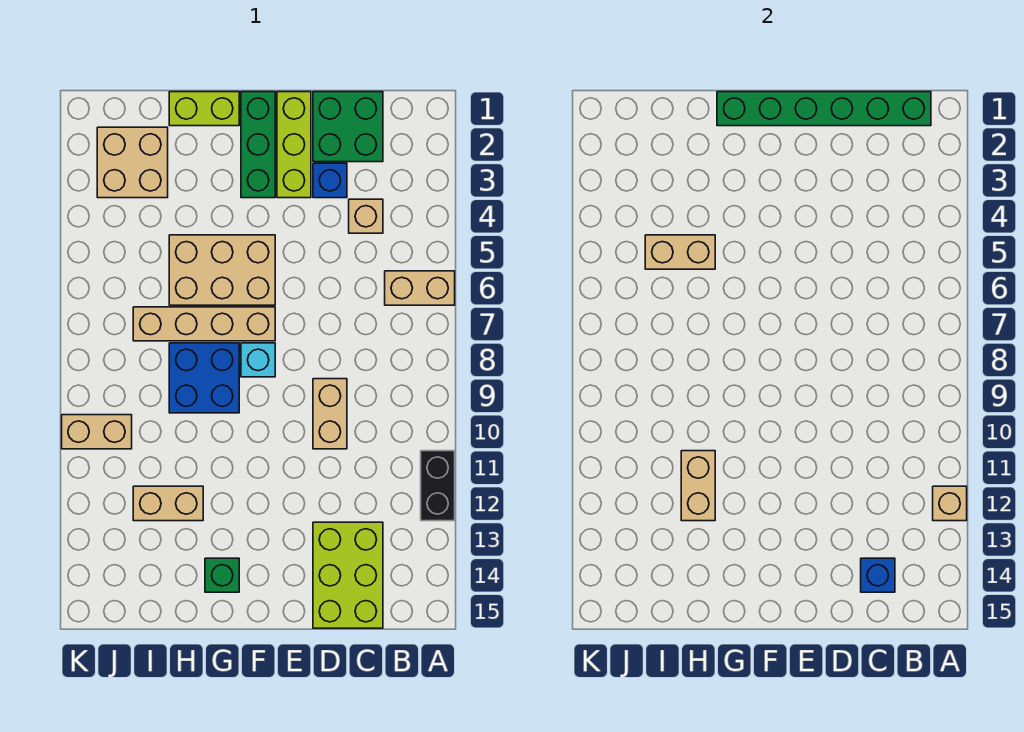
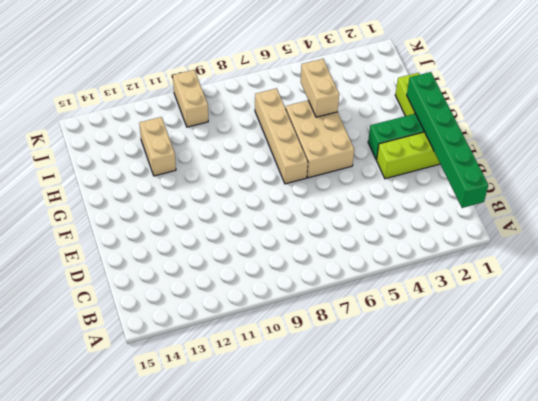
none -> tan brick A6:B6 level 1
none -> black brick A11:A12 level 1
none -> green brick C1:D2 level 1

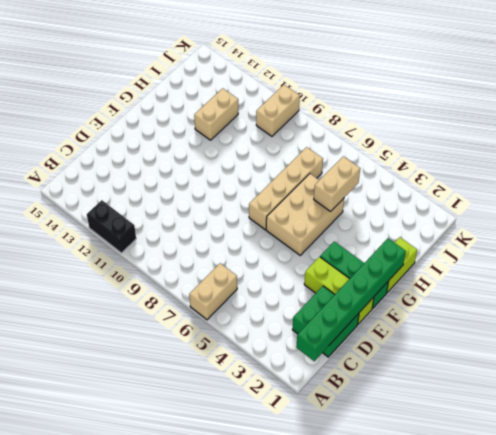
none -> tan brick C4 level 1
none -> lime brick C13:D15 level 1
none -> blue brick D3 level 1

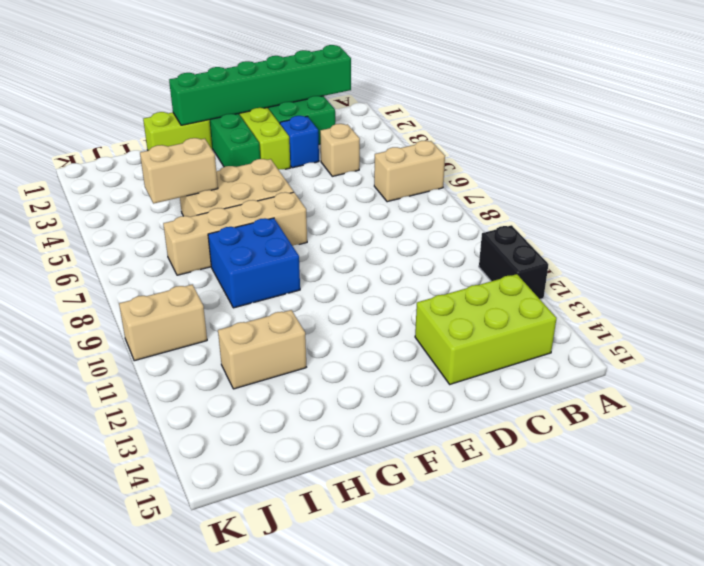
lime brick B13:D14 level 1 -> lime brick C13:D15 level 1
none -> tan brick D9:D10 level 1
none -> cyan brick F8 level 1
none -> green brick G14 level 1

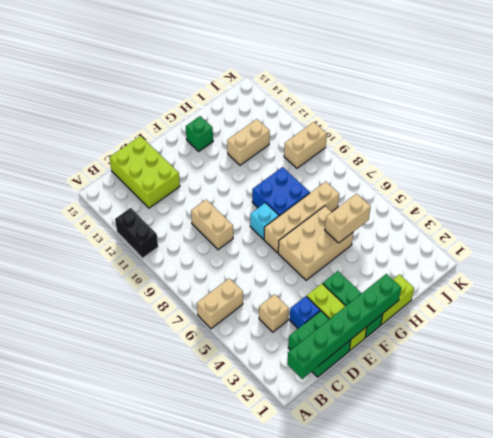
none -> tan brick I2:J3 level 1
none -> tan brick A12 level 2
none -> blue brick C14 level 2

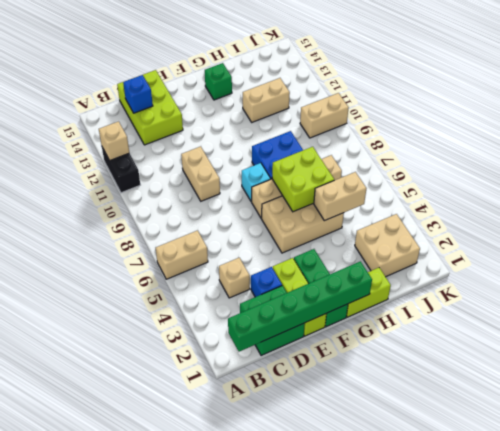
lime brick G6:H7 level 2 -> none
none -> tan brick H11:H12 level 2

